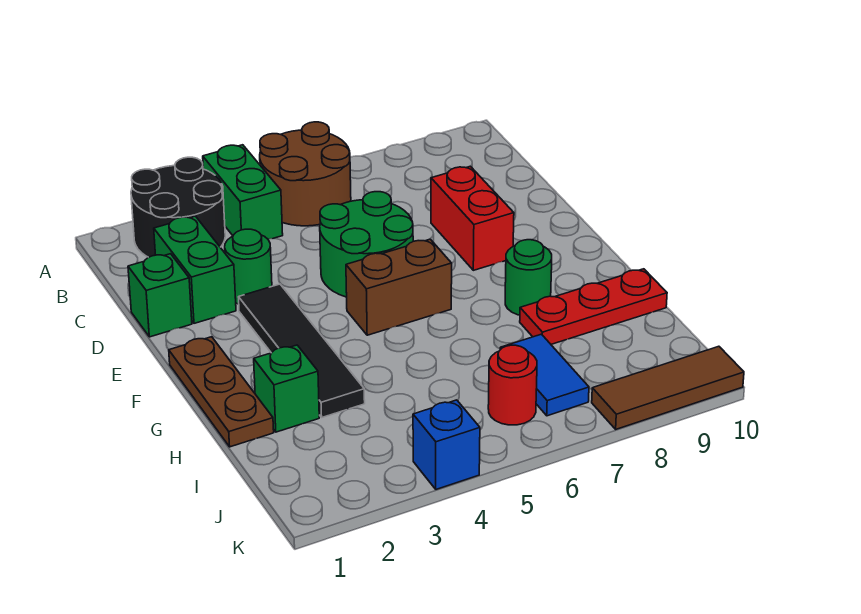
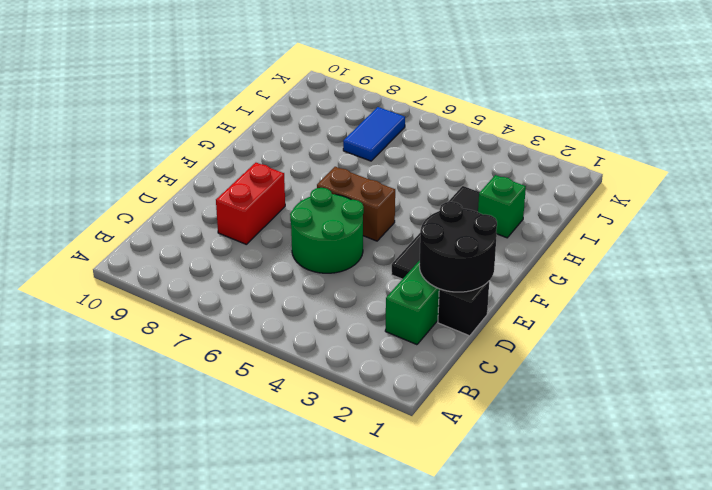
black brick D1 level 1 -> green brick D1 level 1
black round brick D1:E2 level 2 -> black round brick A2:B3 level 1
none -> green brick A4:B4 level 1
none -> brown round brick A5:B6 level 1
none -> green round brick D3 level 1

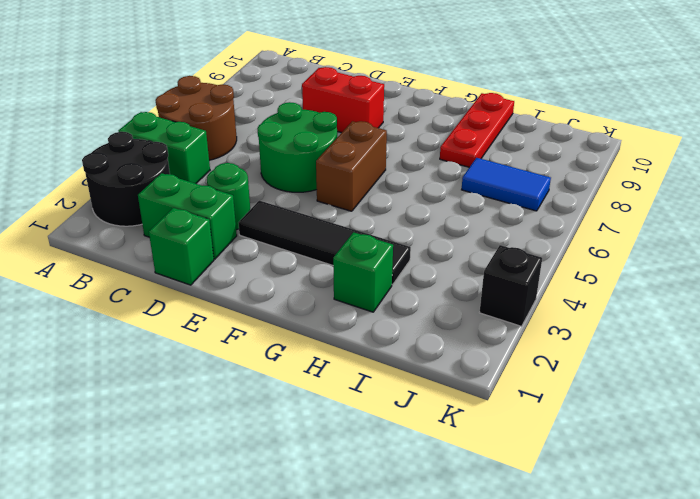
black brick K3 level 1 -> none
none -> brown plate F1:H1 level 1
none -> green round brick G8 level 1
none -> red round brick J6 level 1

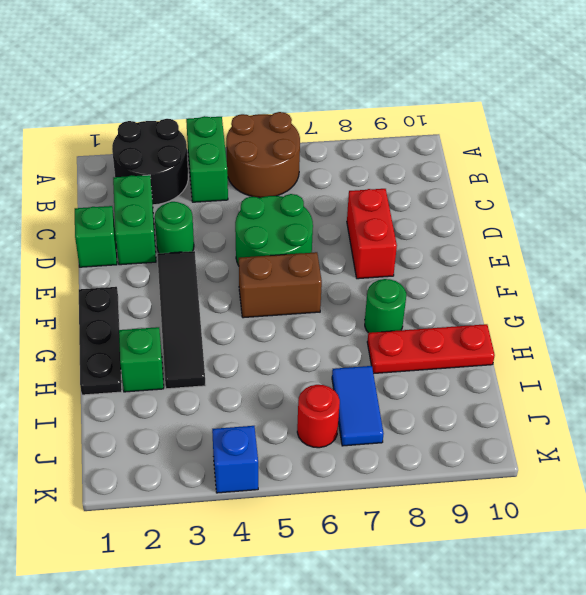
black plate F1:H1 level 1 -> brown plate F1:H1 level 1
none -> brown tile K8:K10 level 1

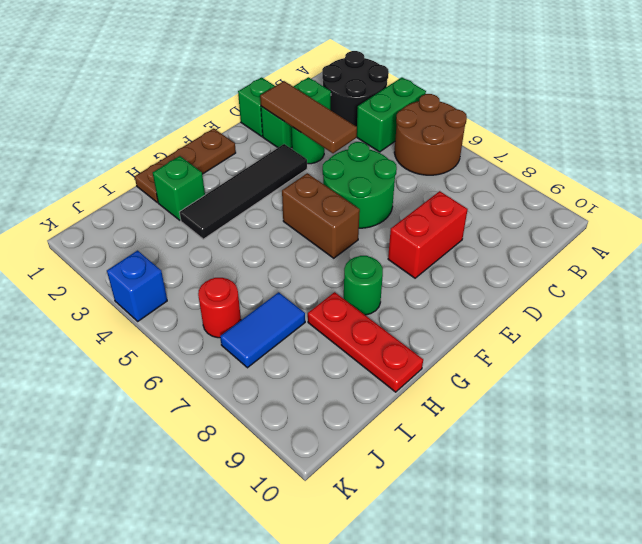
brown tile D2:D4 level 2 -> brown tile K8:K10 level 1

